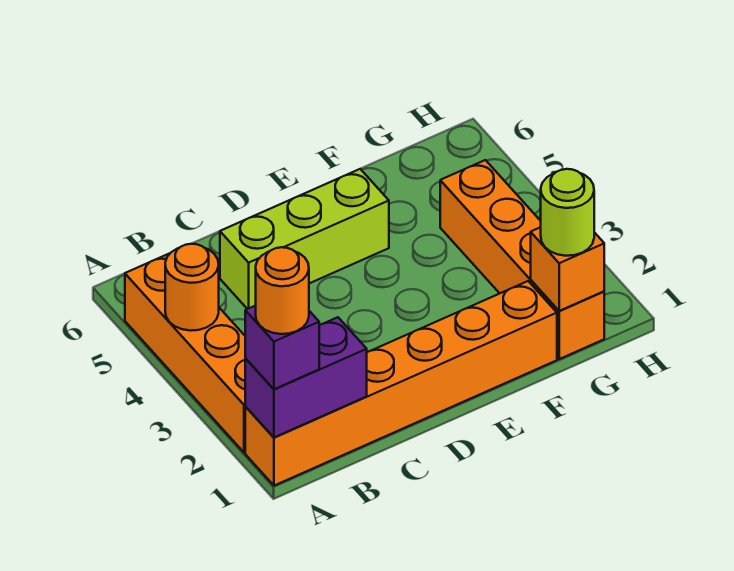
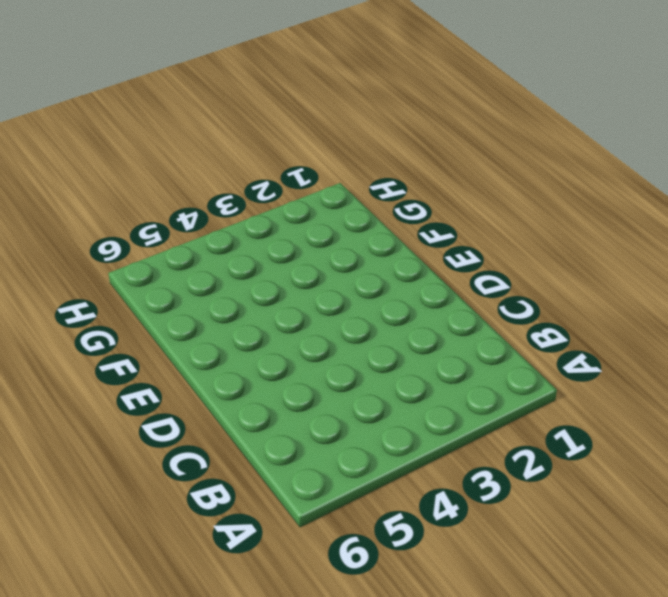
none -> orange brick A1:F1 level 1
none -> orange brick A2:A5 level 1

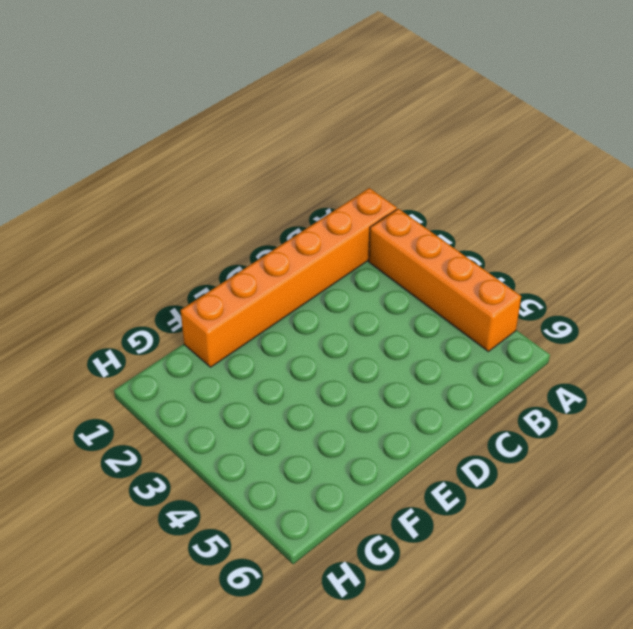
none -> lime brick C5:E5 level 1
none -> orange brick G1:G4 level 1

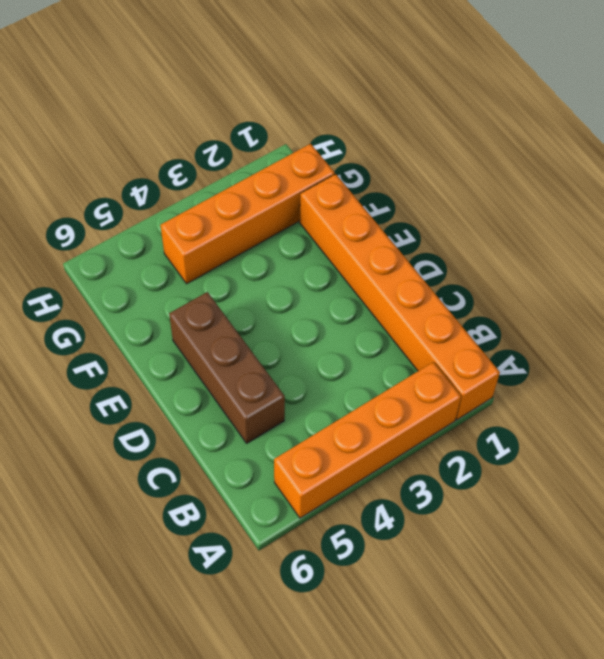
brown brick C5:E5 level 1 -> lime brick C5:E5 level 1
none -> purple brick A1:B1 level 2
none -> orange round brick A4 level 2

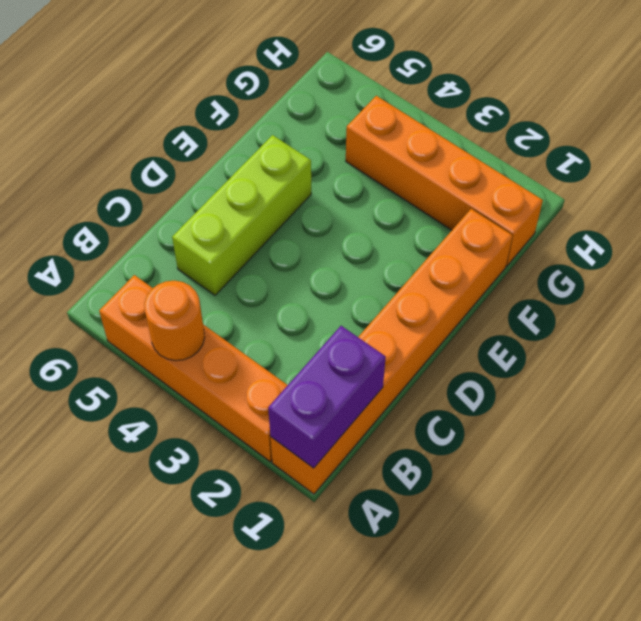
none -> orange brick G1 level 2
none -> purple brick A1 level 3

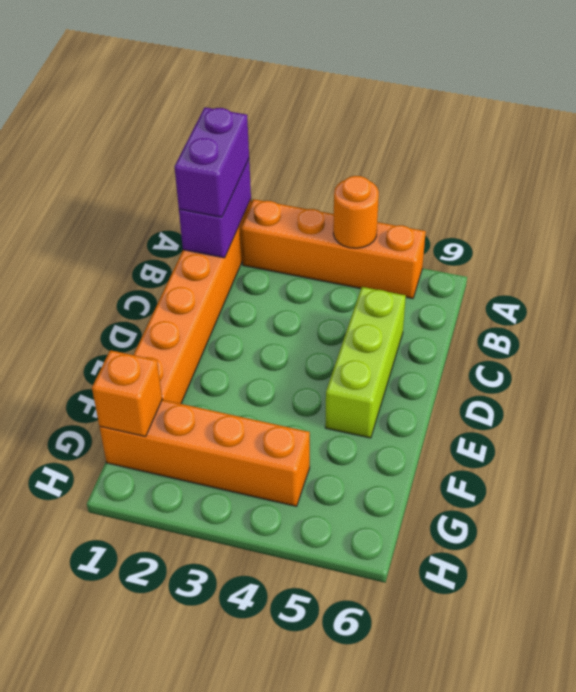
purple brick A1:B1 level 3 -> purple brick A1 level 3
none -> lime round brick G1 level 3
none -> orange round brick A1 level 4

